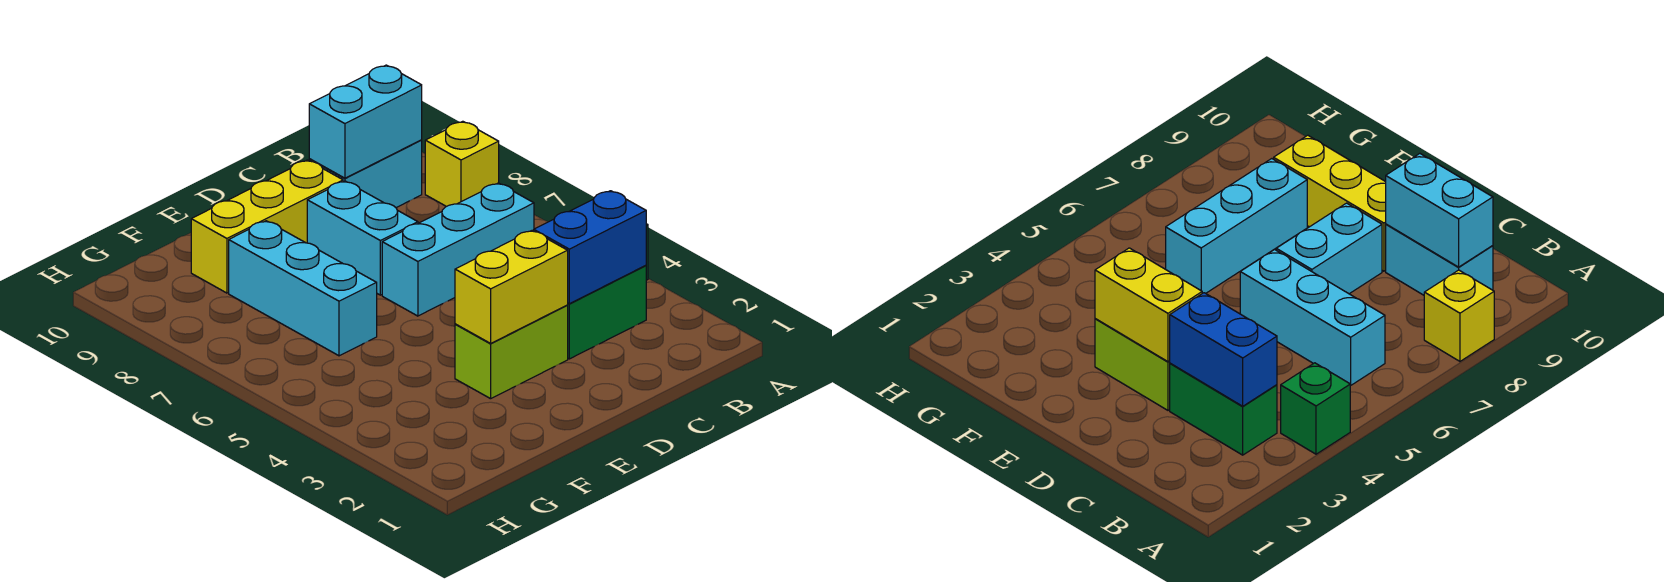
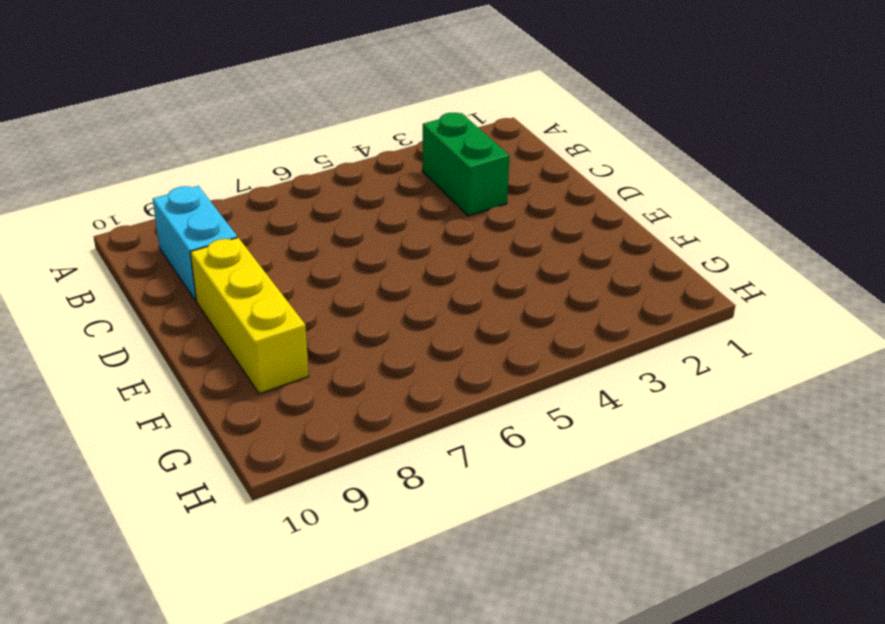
none -> green brick A4 level 1
none -> yellow brick A8 level 1
none -> cyan brick B6:D6 level 1

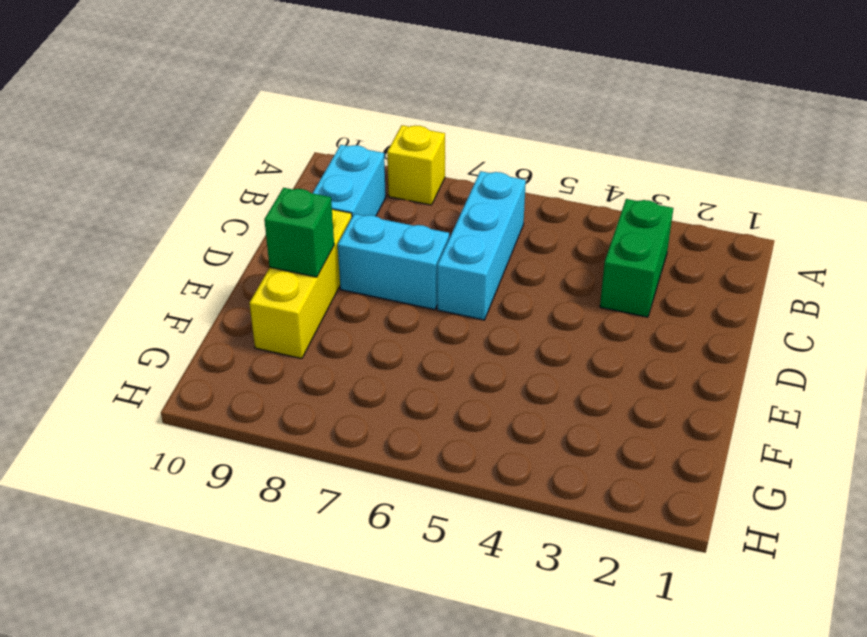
green brick E9 level 2 -> green brick A4 level 1
none -> lime brick D3:E3 level 1
none -> cyan brick F6:F8 level 1
none -> blue brick B3:C3 level 2

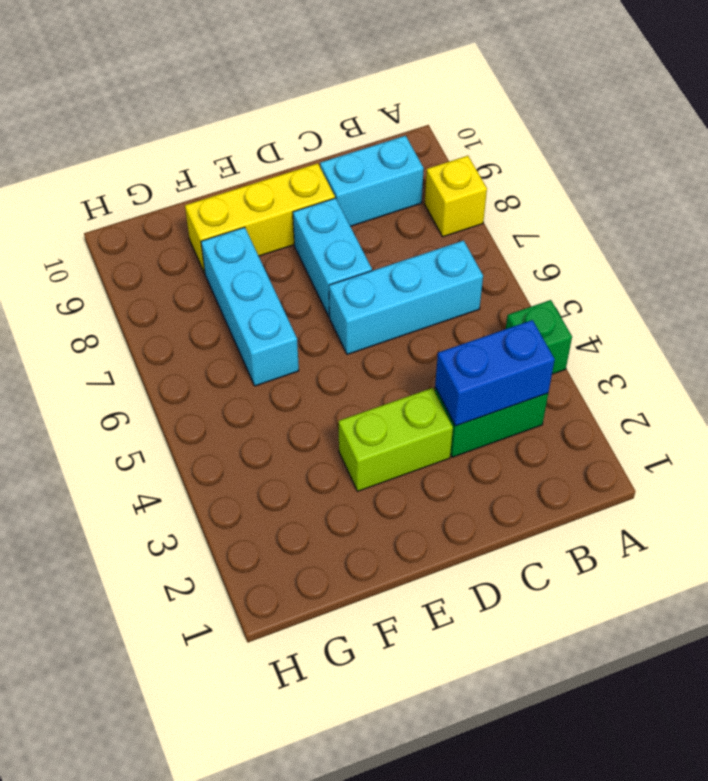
none -> cyan brick B9:C9 level 2
none -> yellow brick D3:E3 level 2

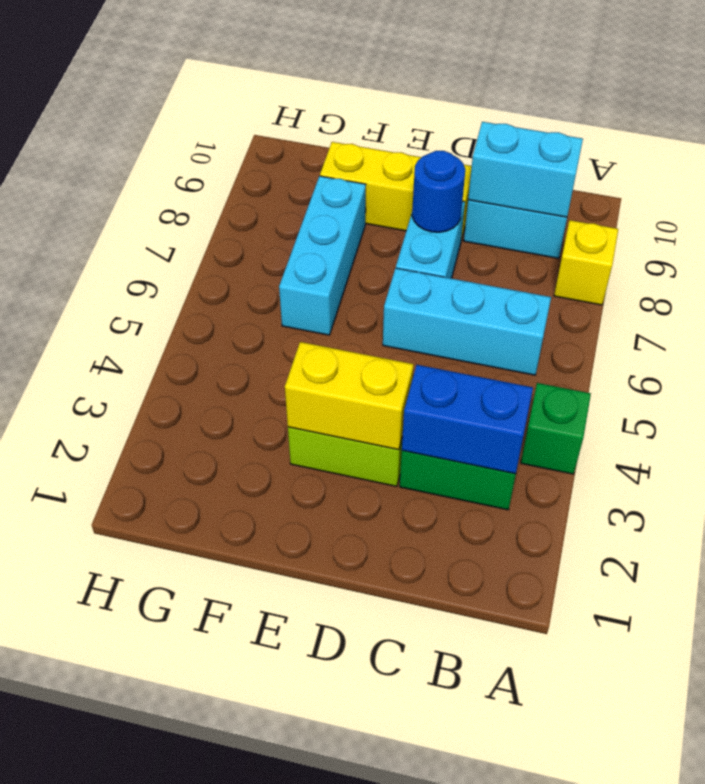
blue round brick D8 level 2 -> none

